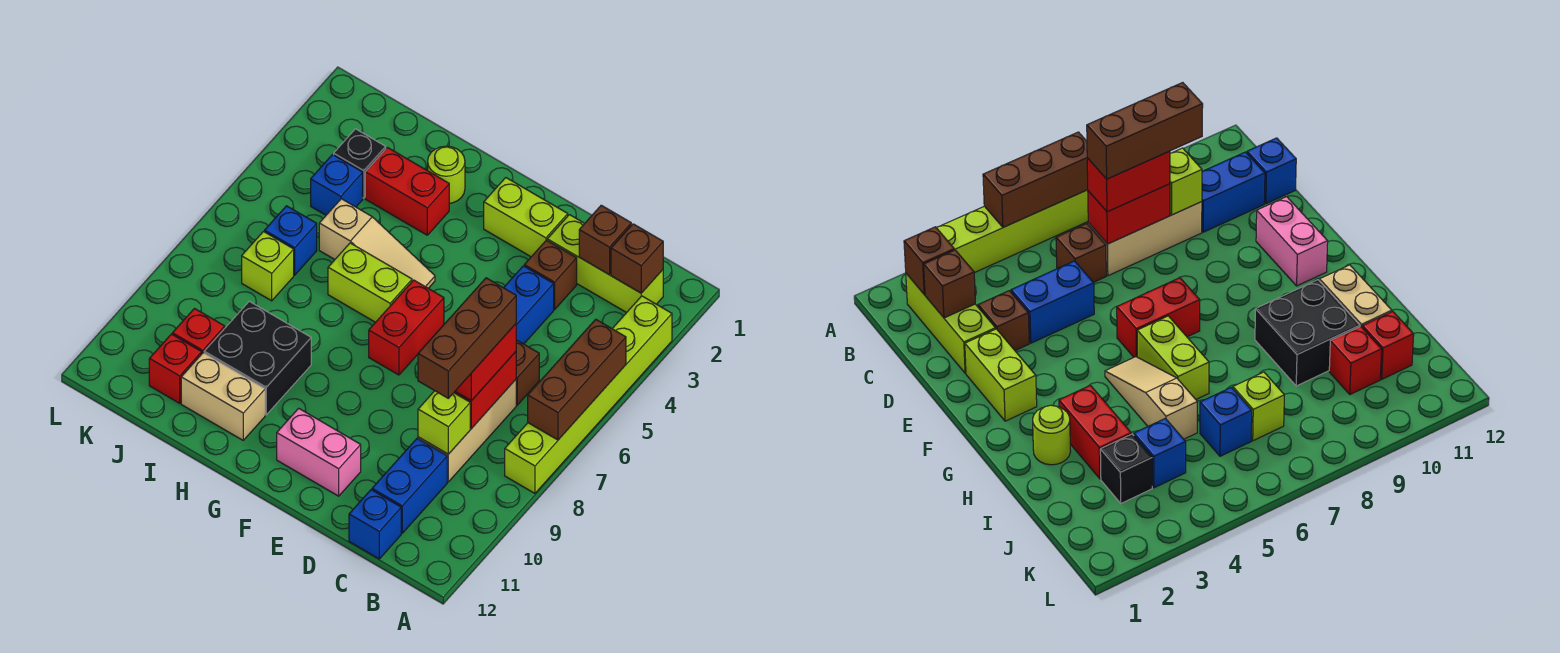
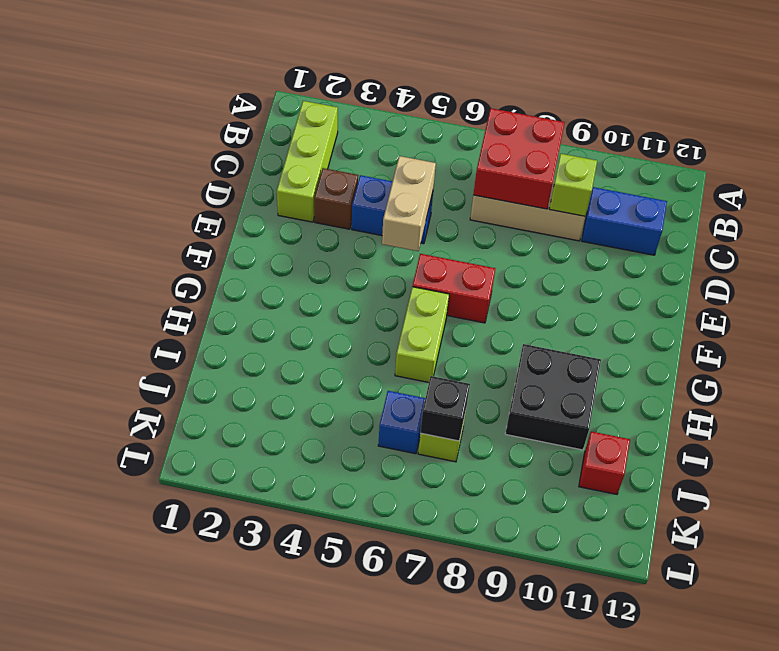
red brick B7:C8 level 2 -> red brick C7:C8 level 2
tan brick D5:E5 level 2 -> tan brick H11:I11 level 1
black brick J7 level 2 -> black brick J3 level 1
none -> lime brick A3:A8 level 1
none -> brown brick C6 level 1
none -> blue brick C12 level 1
none -> lime brick E2:F2 level 1

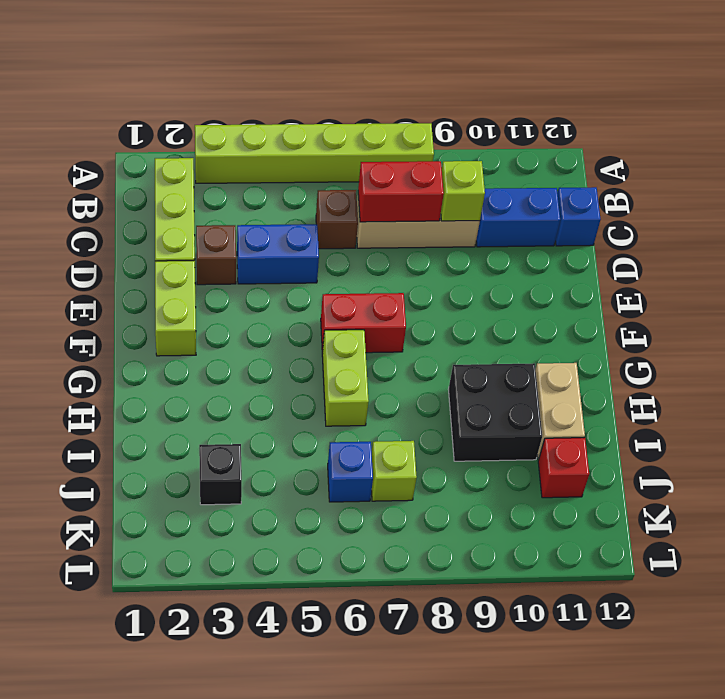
none -> pink brick E11:F11 level 1
none -> tan slope G5:I5 level 1 top I
none -> lime round brick H2 level 1
none -> red brick H3:I3 level 1

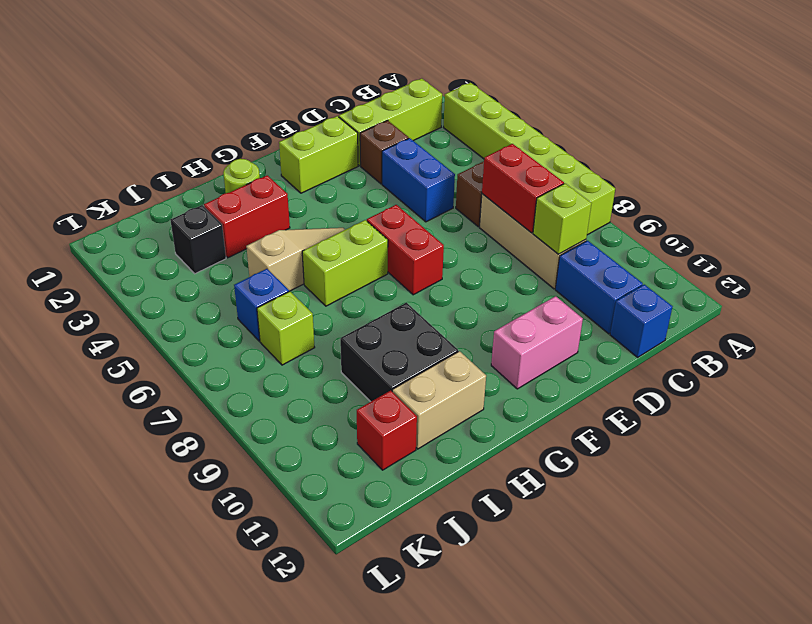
none -> blue brick J4 level 1
none -> red brick J10 level 1
none -> brown brick A5:A7 level 2
none -> brown brick B2 level 2

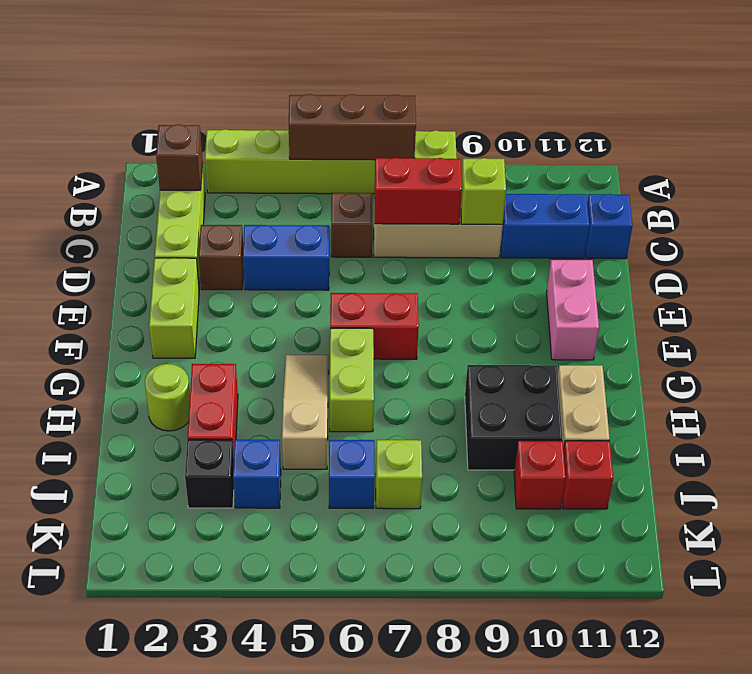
none -> brown brick C2 level 2
none -> red brick C7:C8 level 3
none -> brown brick C7:C9 level 4

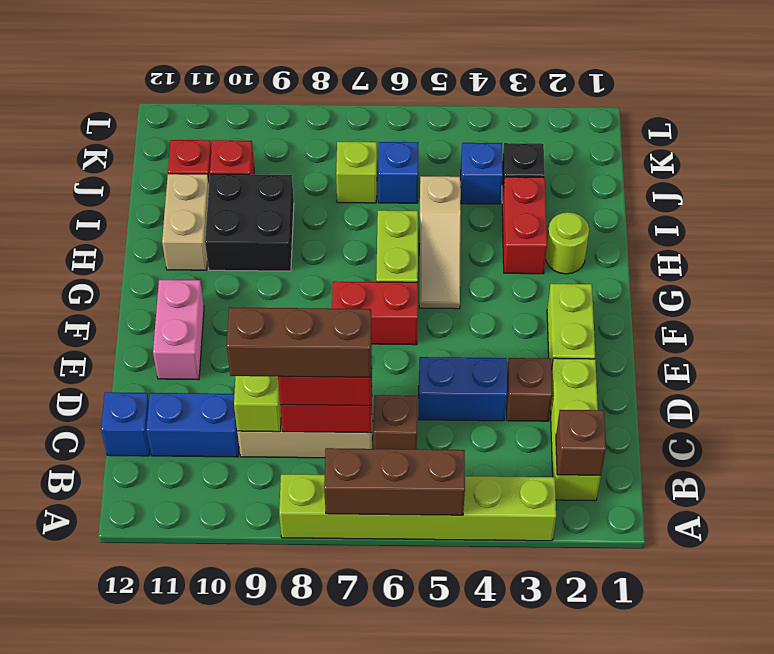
none -> brown brick C2 level 2

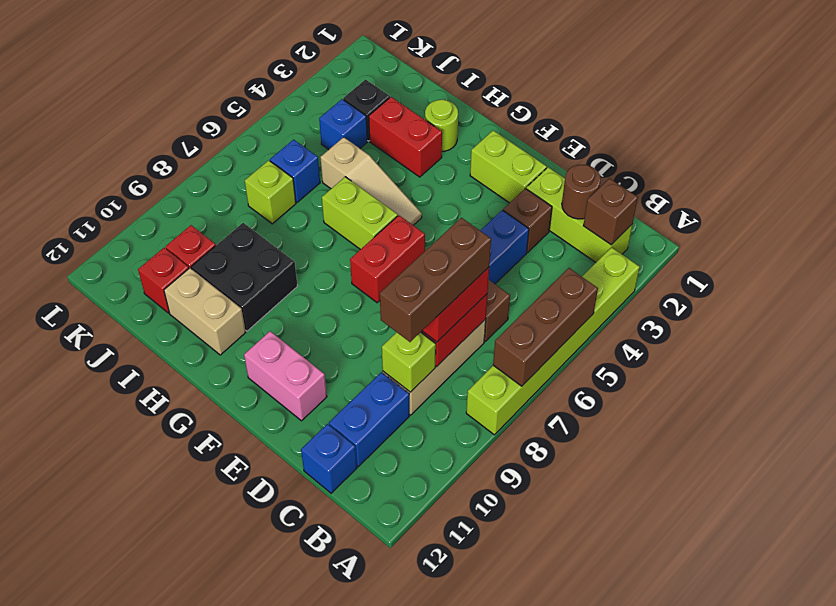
brown round brick C2 level 2 -> brown brick C2 level 2

